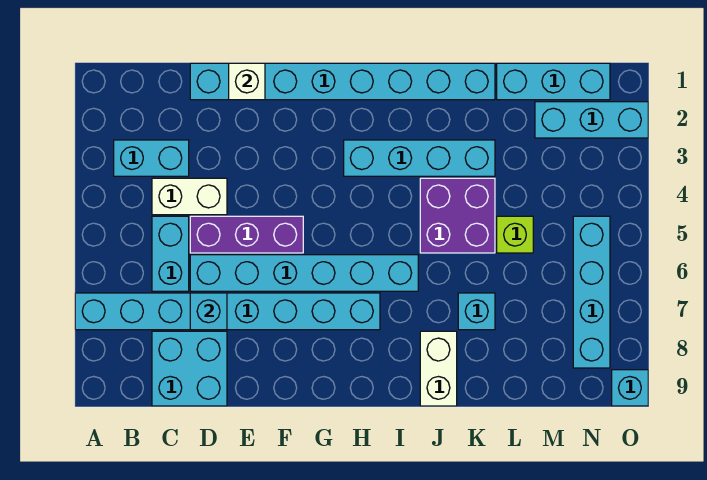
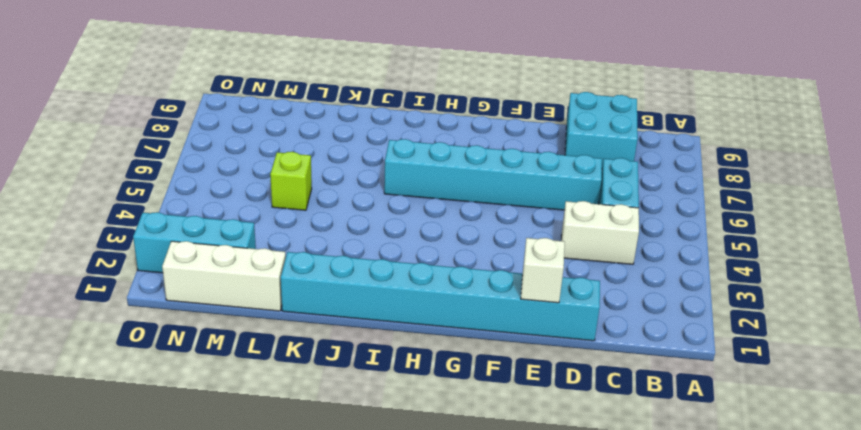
white brick L1:N1 level 1 -> cyan brick L1:N1 level 1
none -> cyan brick A7:H7 level 1
none -> cyan brick B3:C3 level 1
none -> purple brick D5:F5 level 1

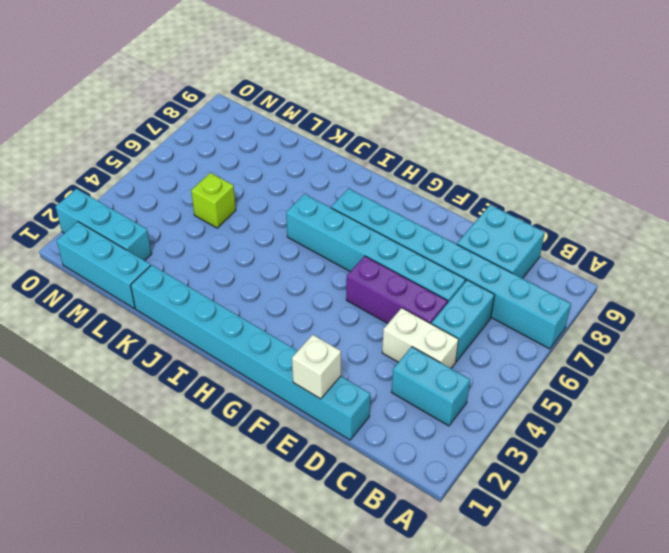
none -> cyan brick H3:K3 level 1
none -> purple brick J4:K5 level 1
none -> white brick J8:J9 level 1

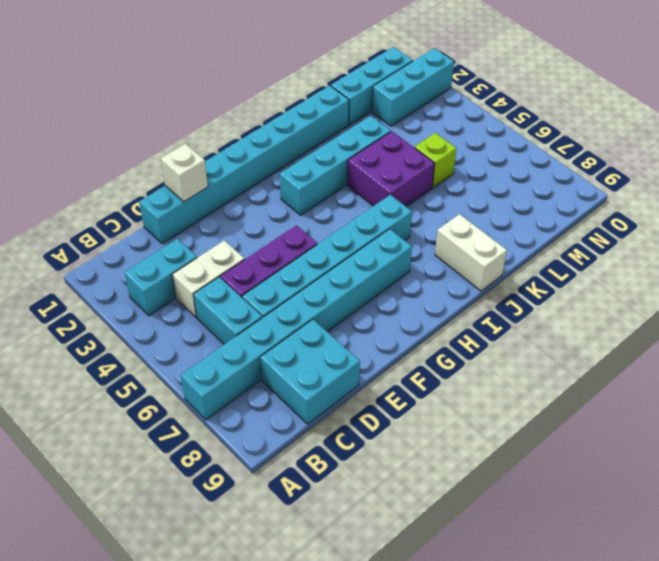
none -> cyan brick K7 level 1
none -> cyan brick N5:N8 level 1
none -> cyan brick O9 level 1

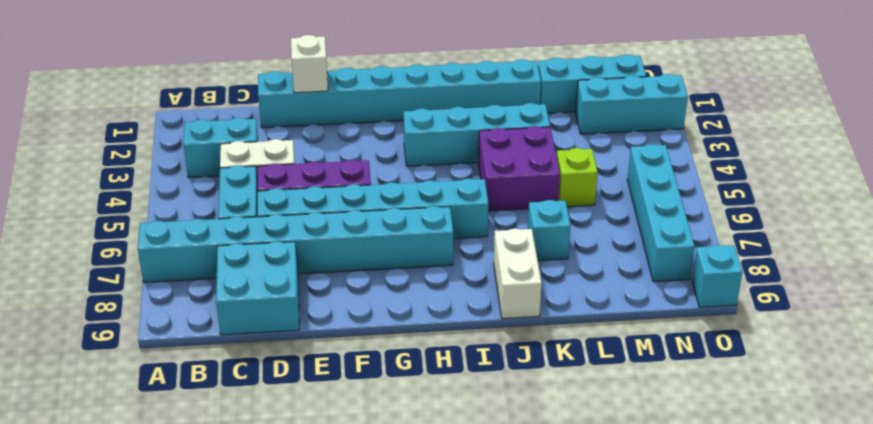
none -> cyan brick D7 level 2

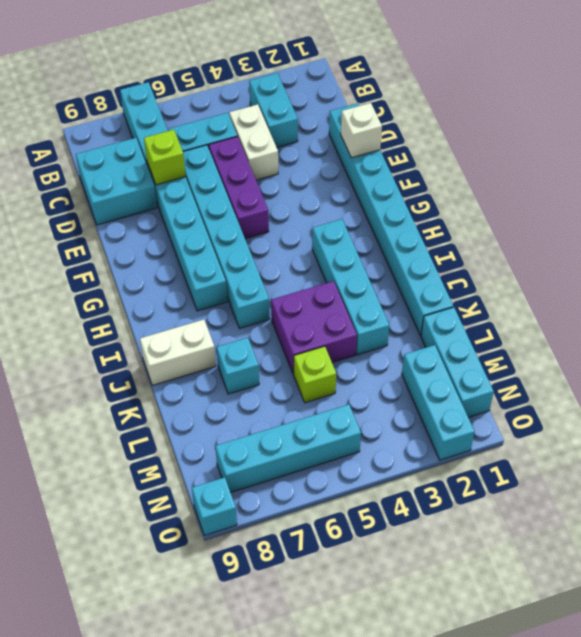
lime brick D7 level 2 -> cyan brick D7 level 2

